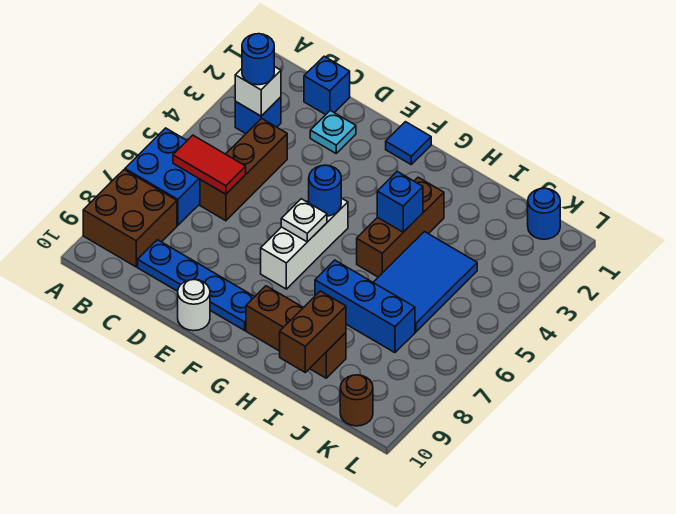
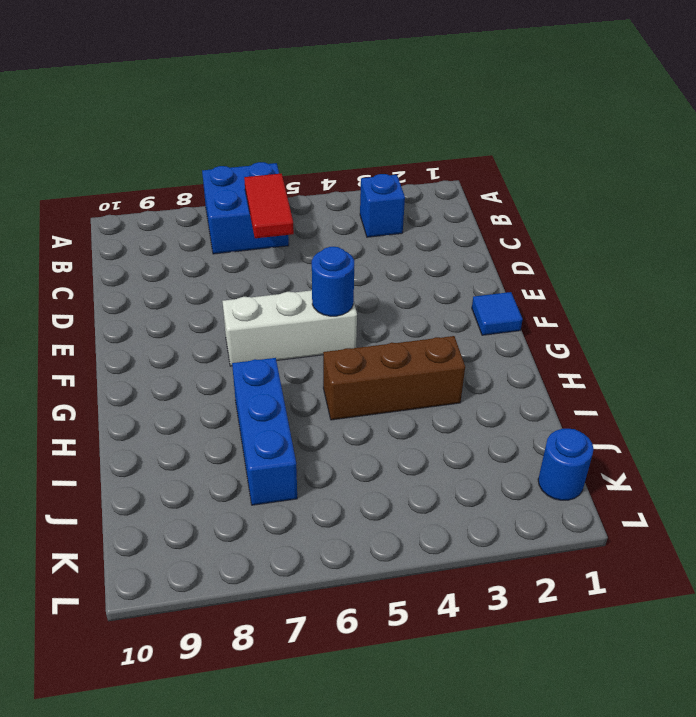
none -> brown brick A8:B9 level 1
none -> blue brick C1 level 1
none -> brown brick C4:C6 level 1

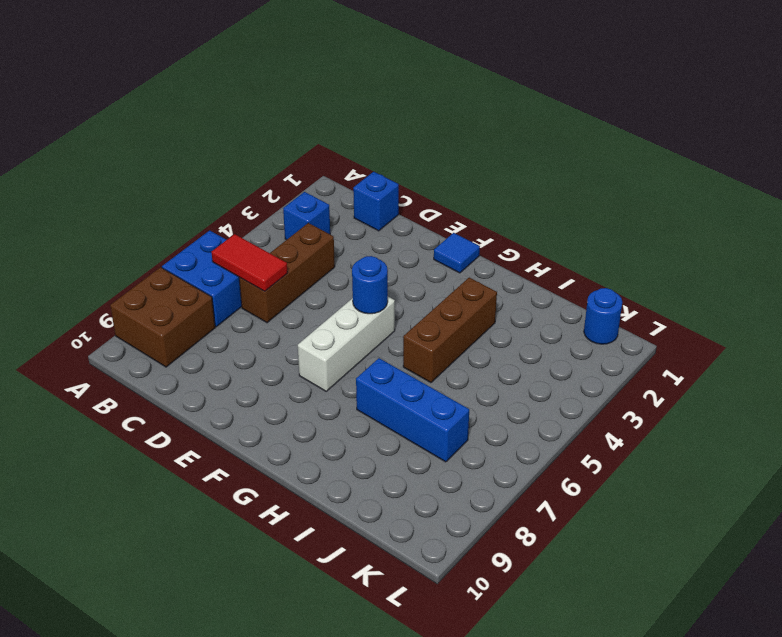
none -> blue plate C9:F9 level 1
none -> cyan plate D2 level 1
none -> white round brick E10 level 1

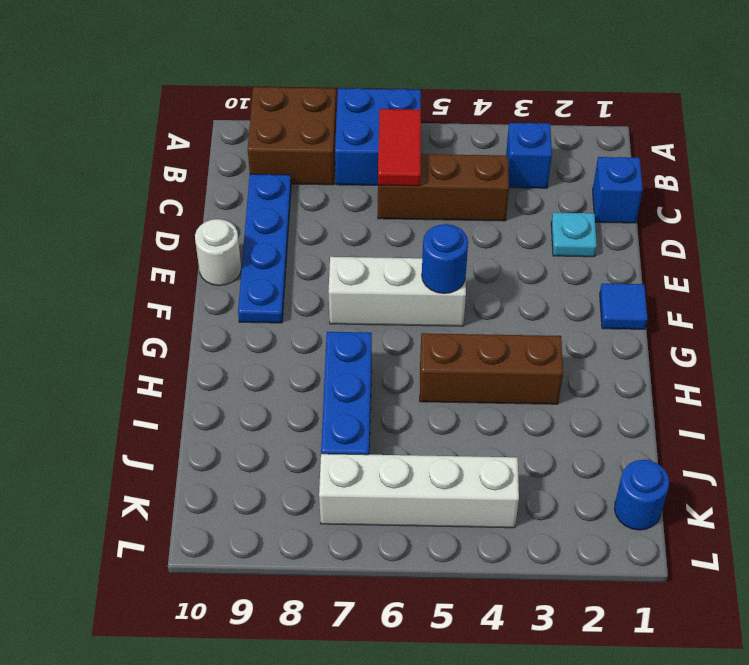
white brick K4:K7 level 1 -> none
none -> brown brick G9:I9 level 1
none -> blue tile I4:J6 level 1
none -> brown round brick K10 level 1

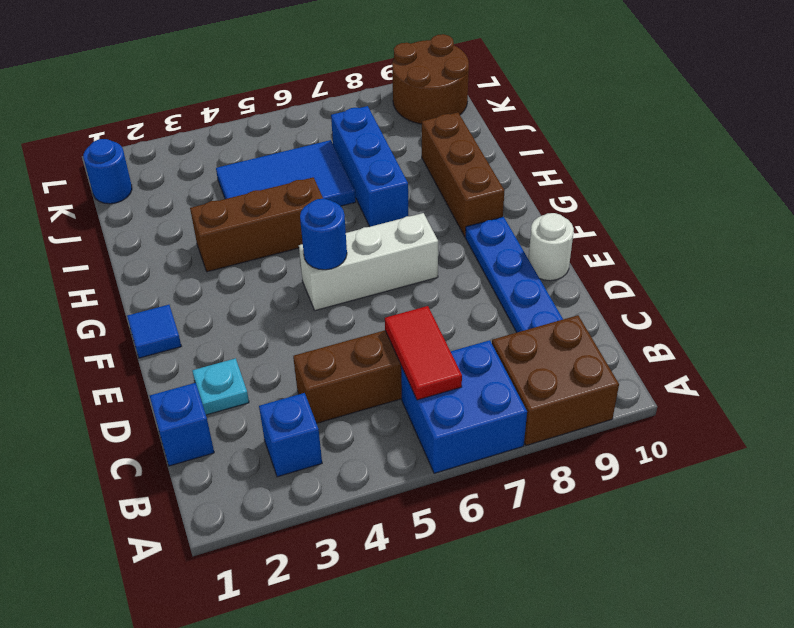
brown round brick K9:L10 level 1 -> brown round brick K10 level 1
none -> white brick B3 level 2
none -> white plate F6 level 2
none -> blue brick H4 level 2

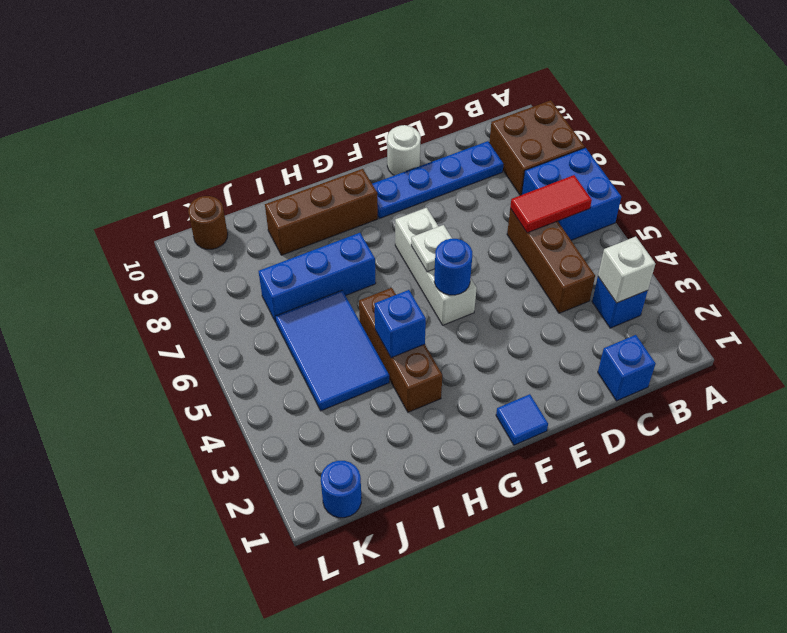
none -> cyan plate D2 level 1
none -> brown brick I9:I10 level 2
none -> blue round brick B3 level 3

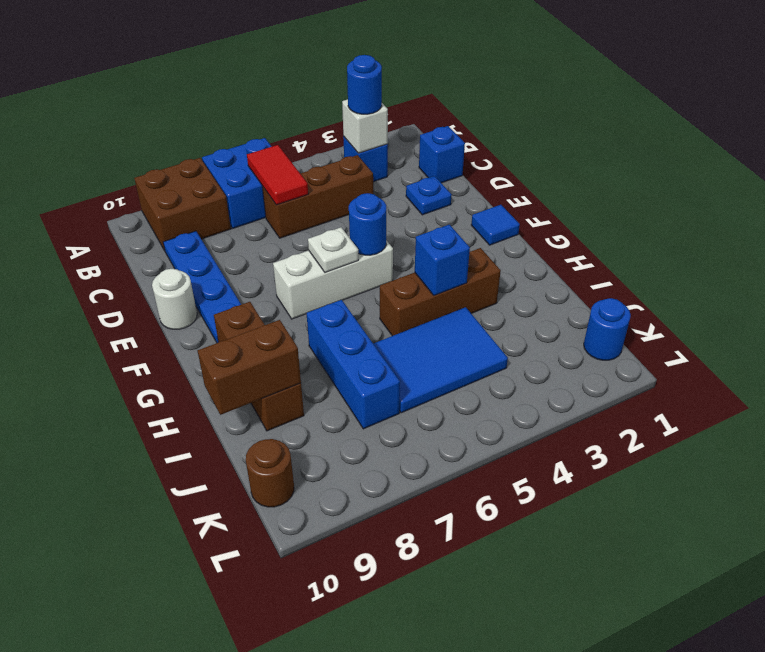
blue plate D2 level 1 -> cyan plate D2 level 1

